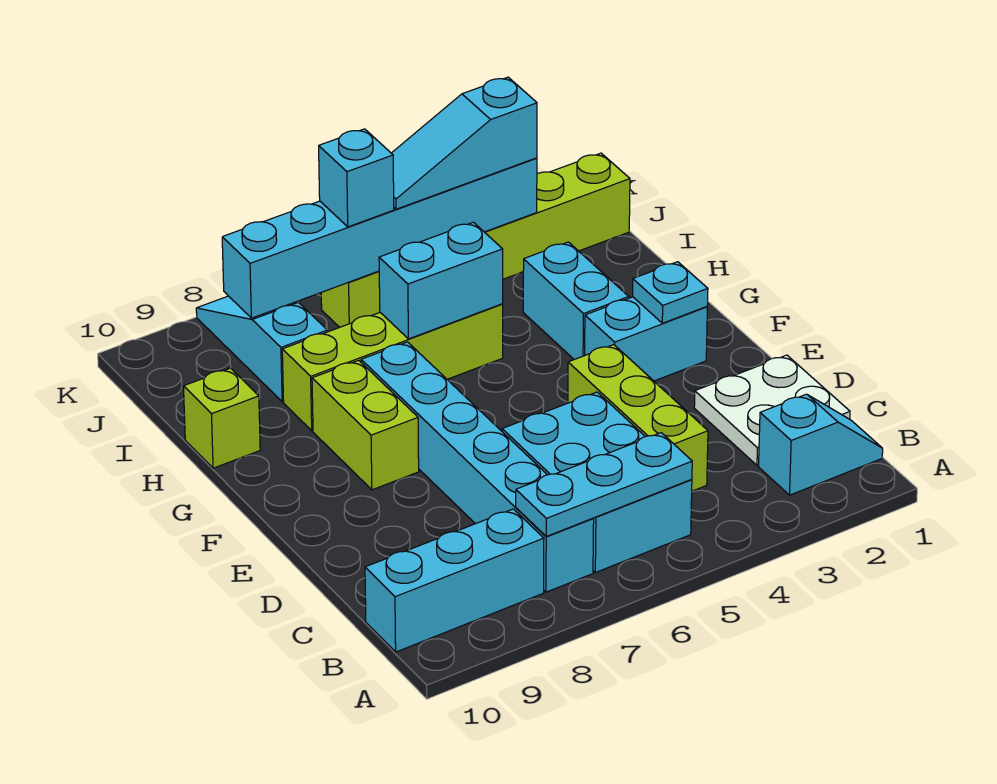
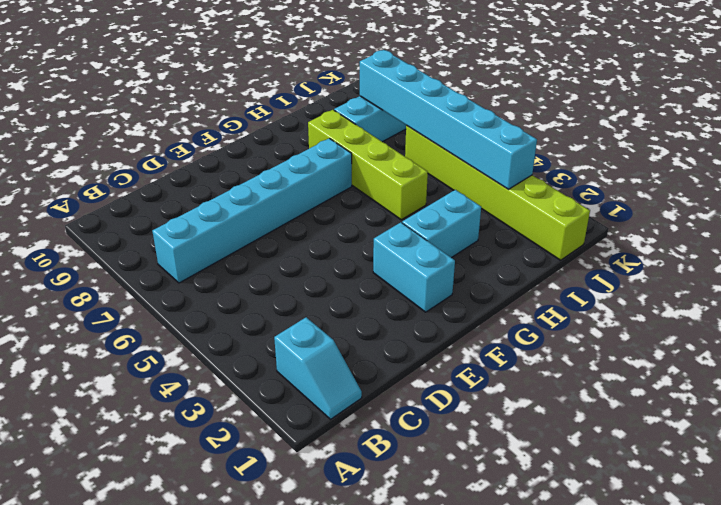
none -> cyan brick B5:D6 level 1
none -> cyan brick B8:B10 level 1
none -> white plate C1:D2 level 1

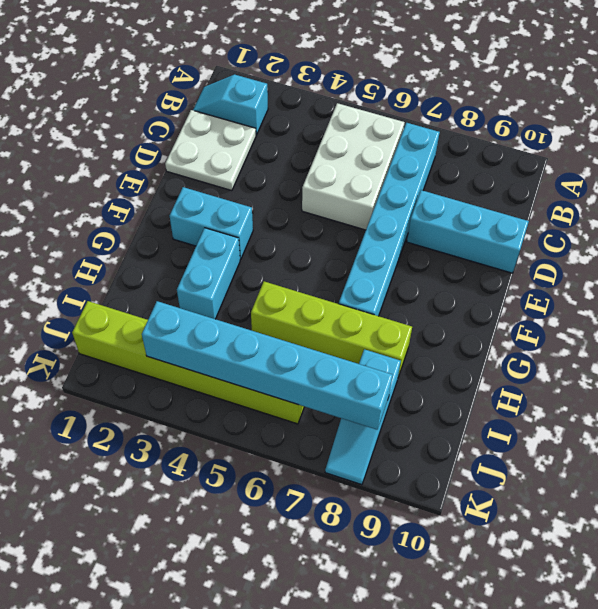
white brick B5:D6 level 1 -> cyan brick B5:D6 level 1
cyan brick D8:D10 level 1 -> cyan brick B8:B10 level 1
none -> lime brick C4:E4 level 1
none -> lime brick F8:G8 level 1
none -> lime brick H10 level 1

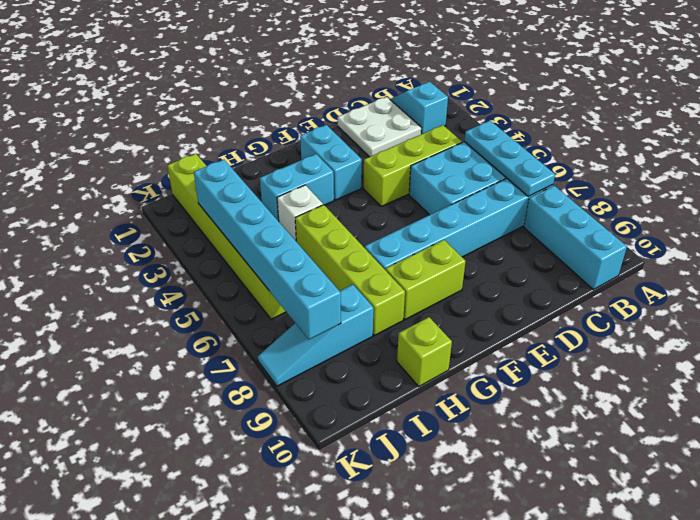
white brick H4 level 1 -> none
none -> cyan plate F2 level 2
none -> cyan brick H5:H6 level 2
none -> cyan slope J3:J5 level 3 top 3

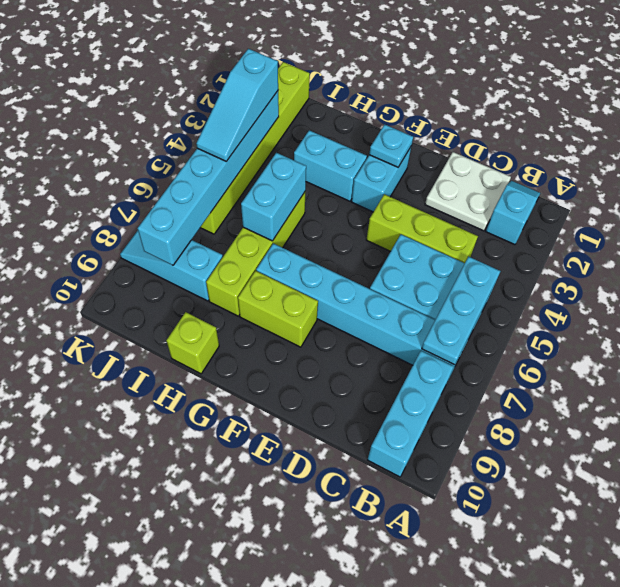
none -> cyan brick J6 level 3

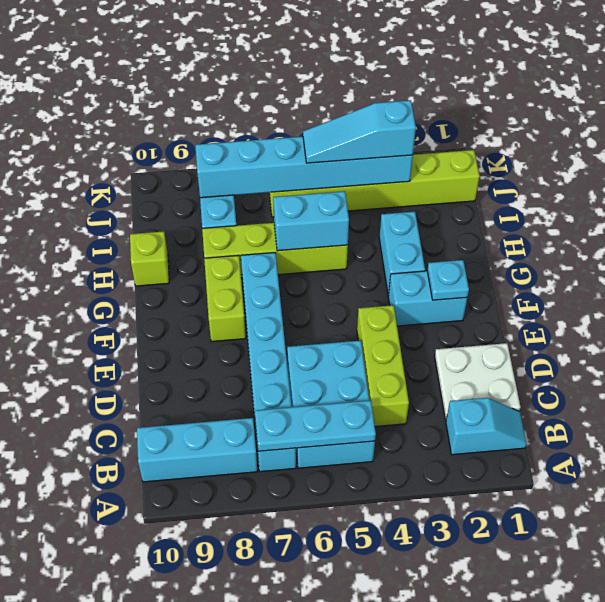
none -> cyan brick J6 level 3

